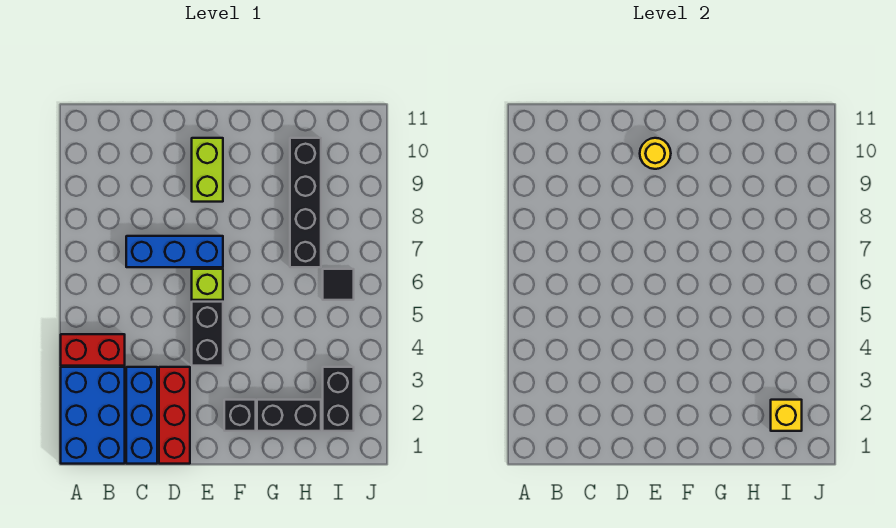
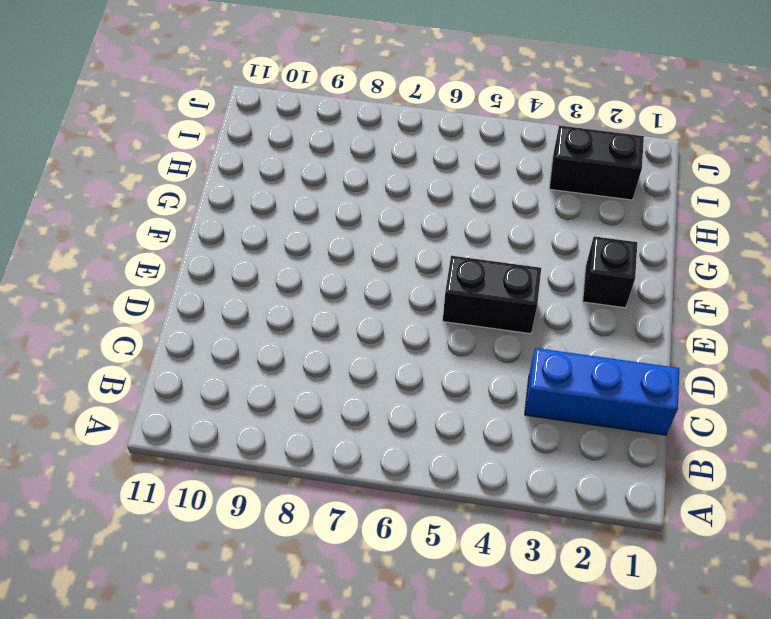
none -> blue brick A1:B3 level 1
none -> red brick A4:B4 level 1
none -> blue brick C7:E7 level 1

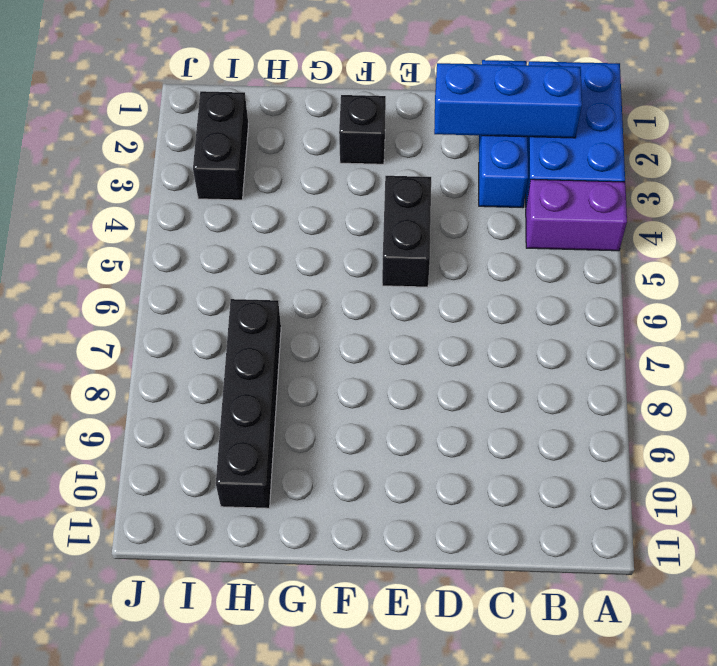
purple brick A4:B4 level 1 -> red brick A4:B4 level 1
blue brick B2:D2 level 2 -> blue brick C7:E7 level 1
none -> red brick D1:D3 level 1
none -> lime brick E6 level 1
none -> lime brick E9:E10 level 1

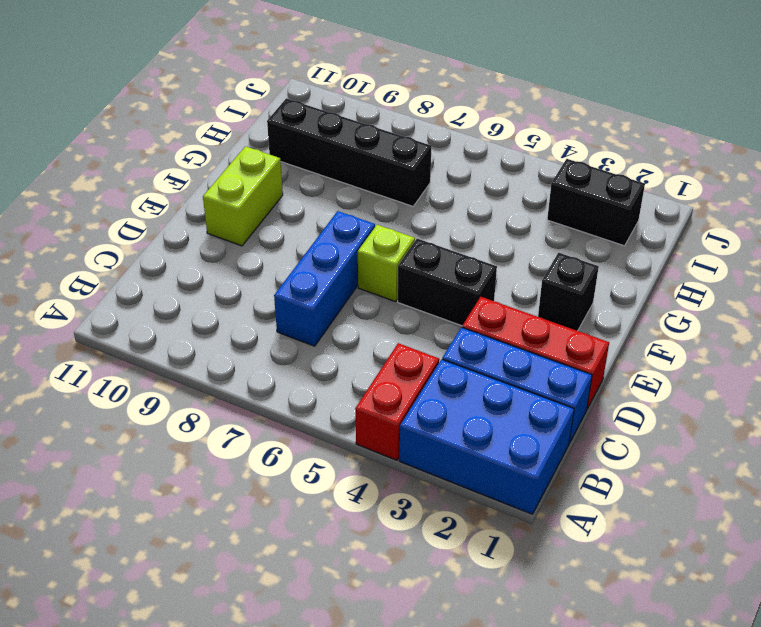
lime brick E10:F10 level 1 -> lime brick E9:E10 level 1
none -> black brick G2:H2 level 1
none -> black tile I6 level 1
none -> yellow round brick E10 level 2

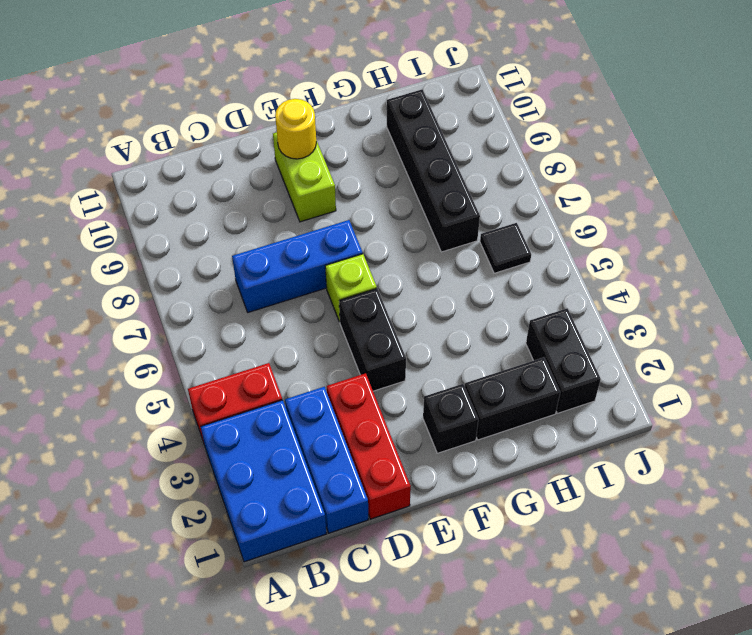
none -> yellow brick I2 level 2

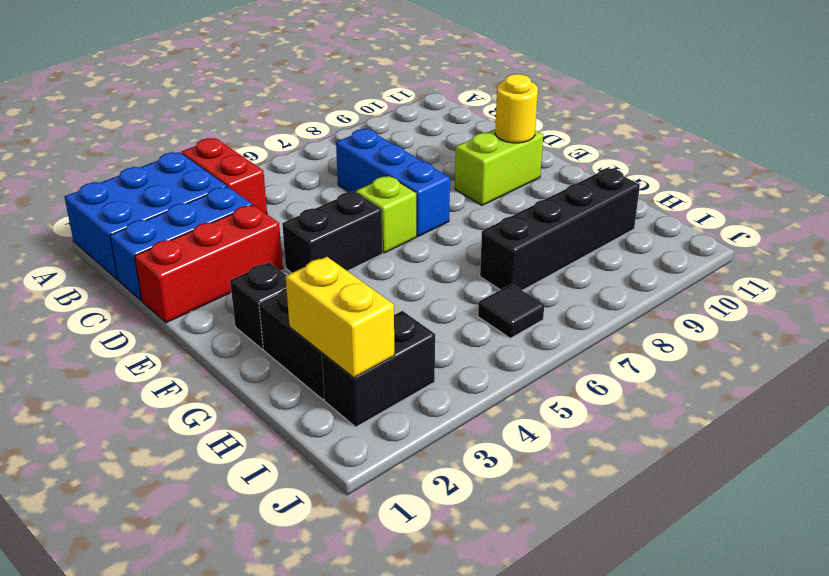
yellow brick H2:I2 level 2 -> yellow brick I2 level 2

